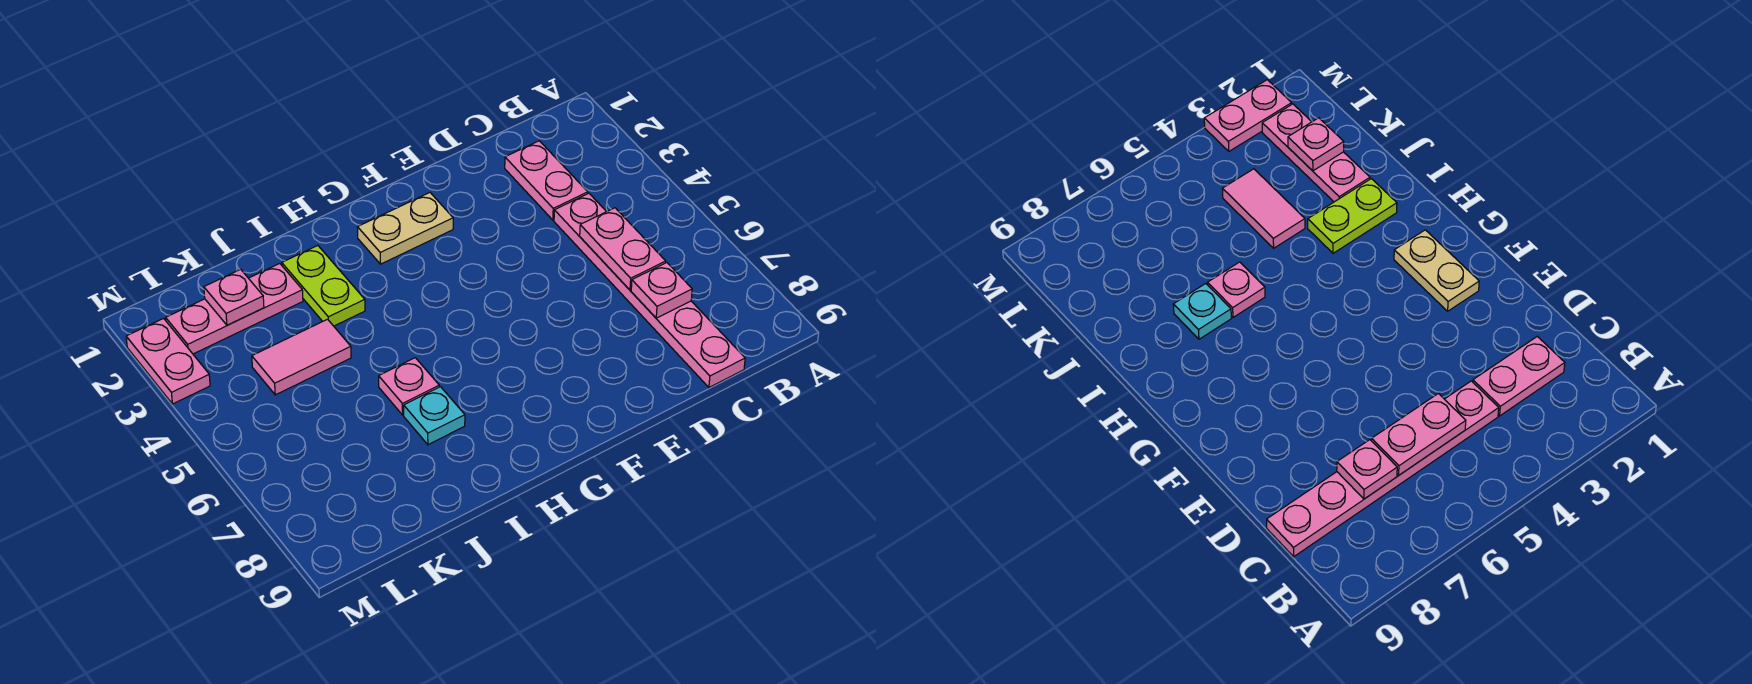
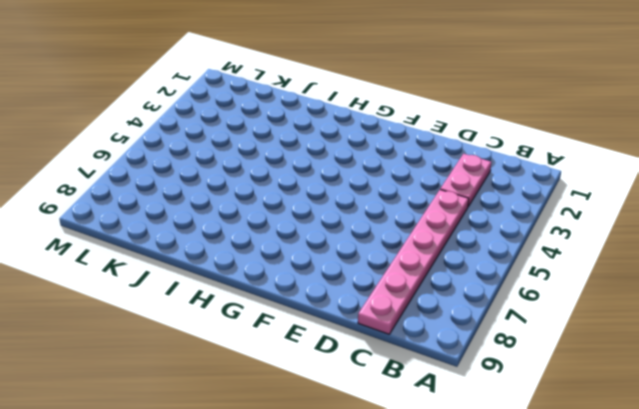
none -> tan plate F2:G2 level 1
none -> lime plate I2:I3 level 1
none -> pink plate I6 level 1

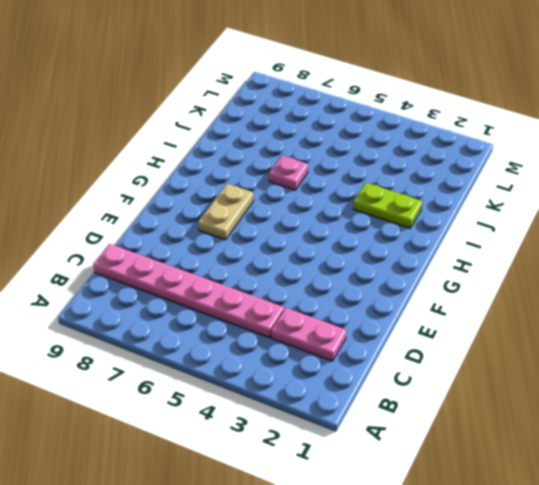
tan plate F7:G7 level 1 -> tan plate F2:G2 level 1
none -> cyan plate I7 level 1
none -> pink plate J2:L2 level 1
none -> pink tile J4:K4 level 1

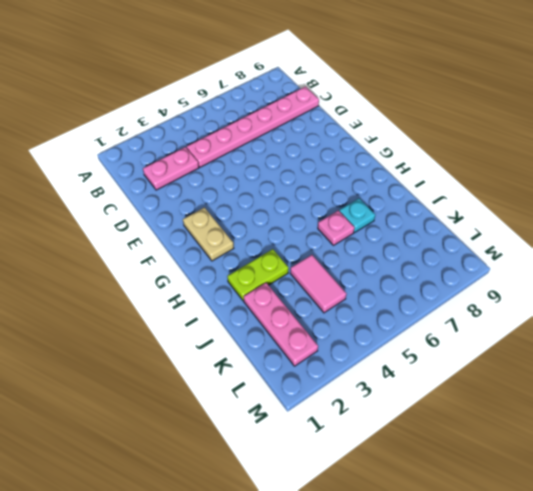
none -> pink plate M2:M3 level 1
none -> pink plate C5:C6 level 2
none -> pink plate C7 level 2

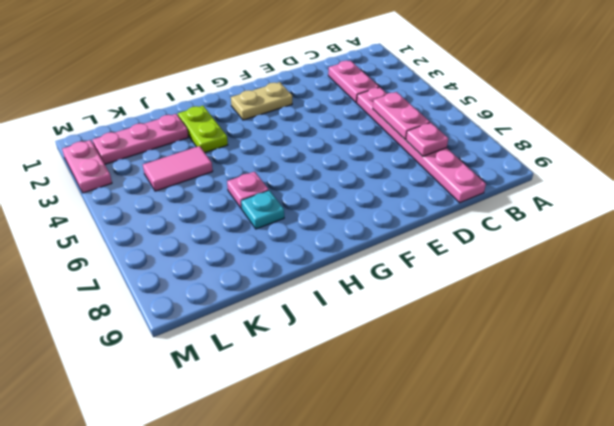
none -> pink plate K2 level 2

